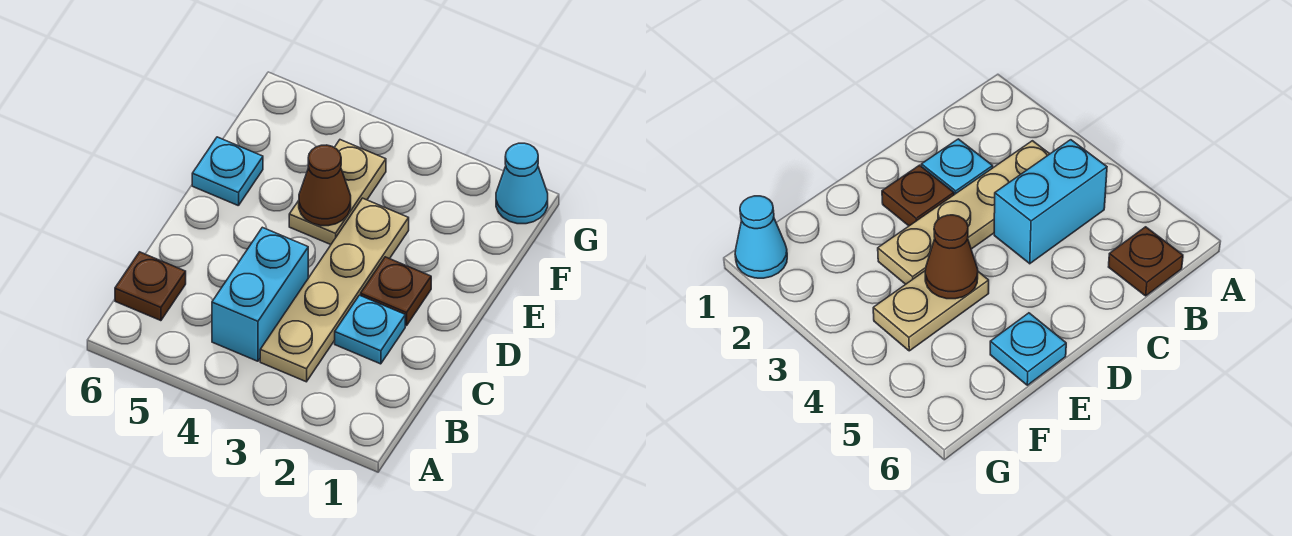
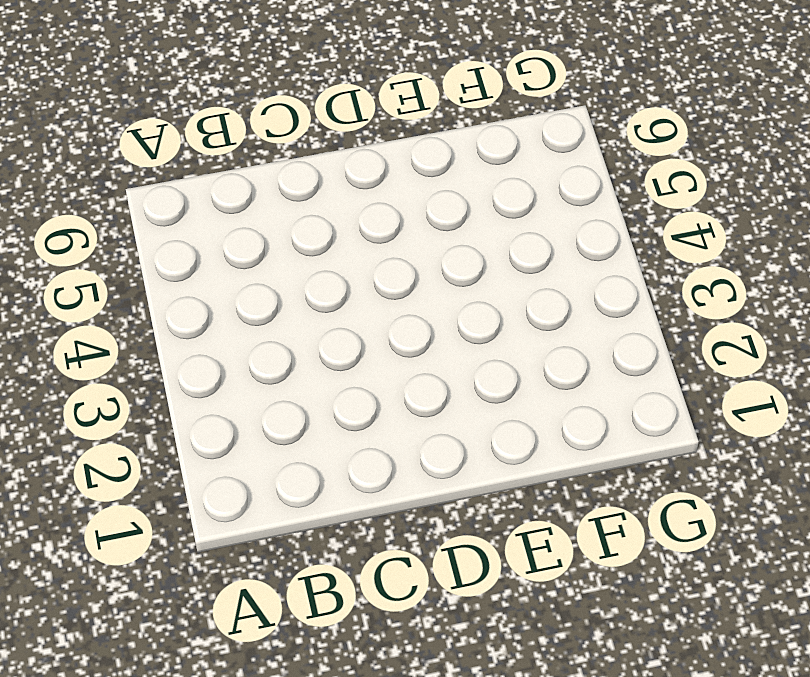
none -> tan plate B3:E3 level 1
none -> cyan brick B4:C4 level 1

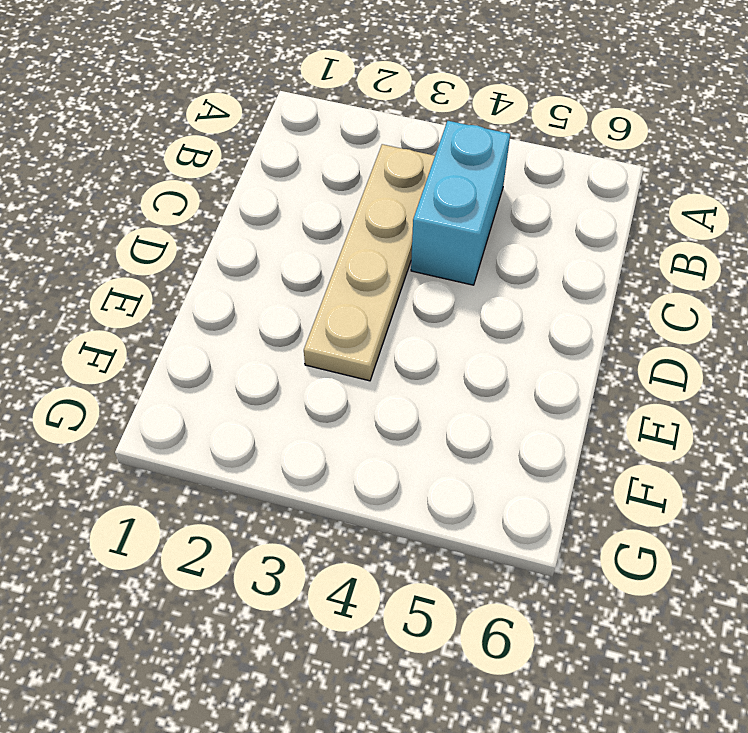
none -> brown plate B6 level 1
none -> cyan plate C2 level 1

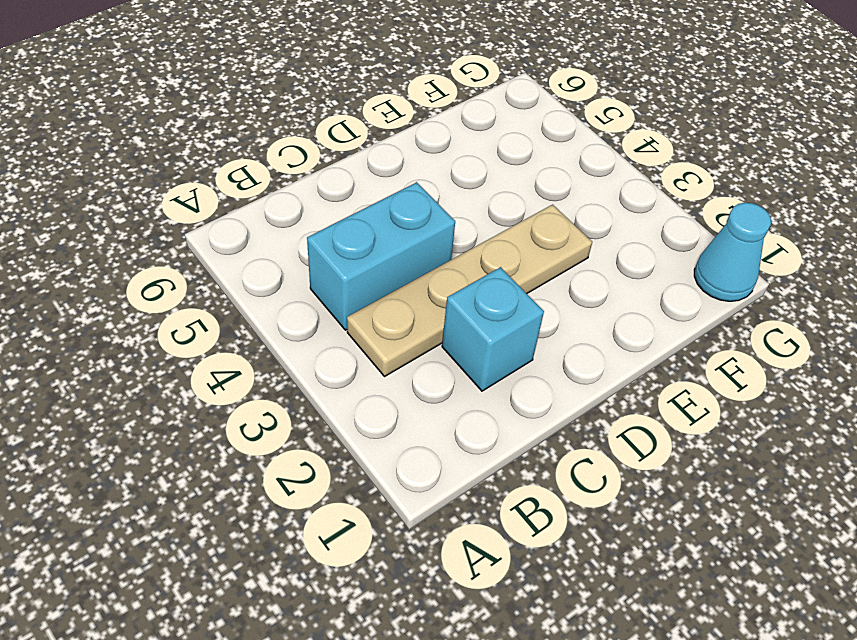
cyan brick C2 level 1 -> cyan plate C2 level 1
none -> brown plate B6 level 1
none -> brown plate D2 level 1

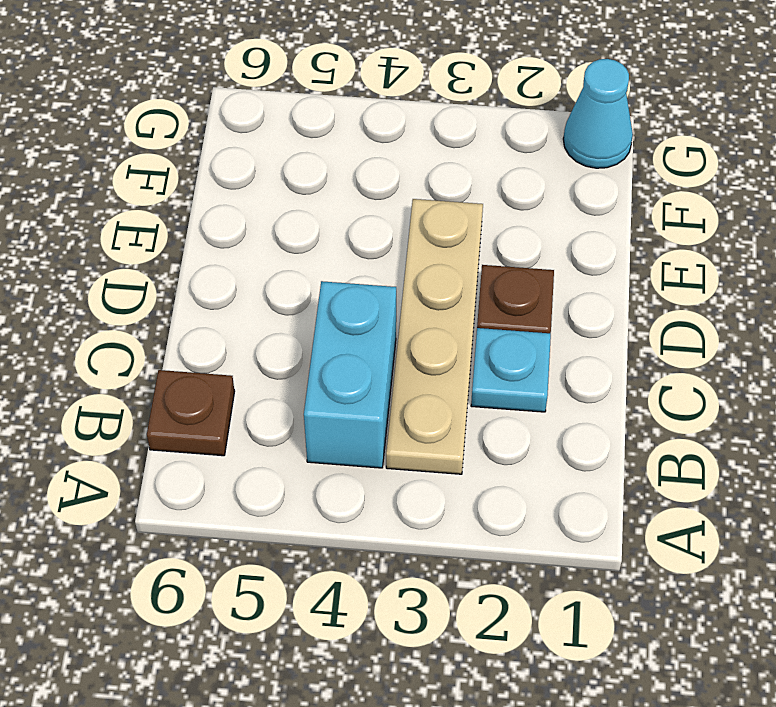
none -> tan plate E4:F4 level 1
none -> cyan plate E6 level 1

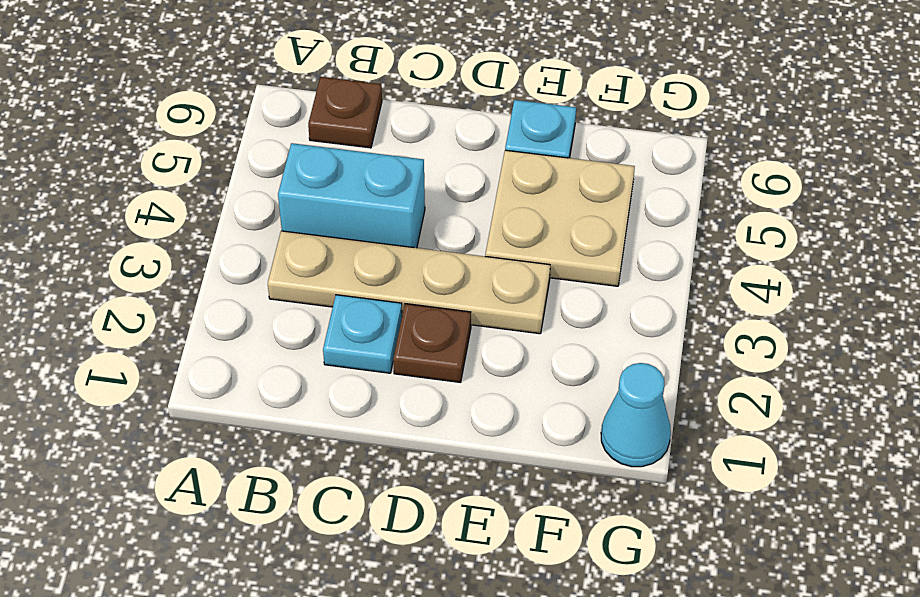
tan plate E4:F5 level 1 -> tan plate E4:F4 level 1
none -> brown cone E4 level 2

